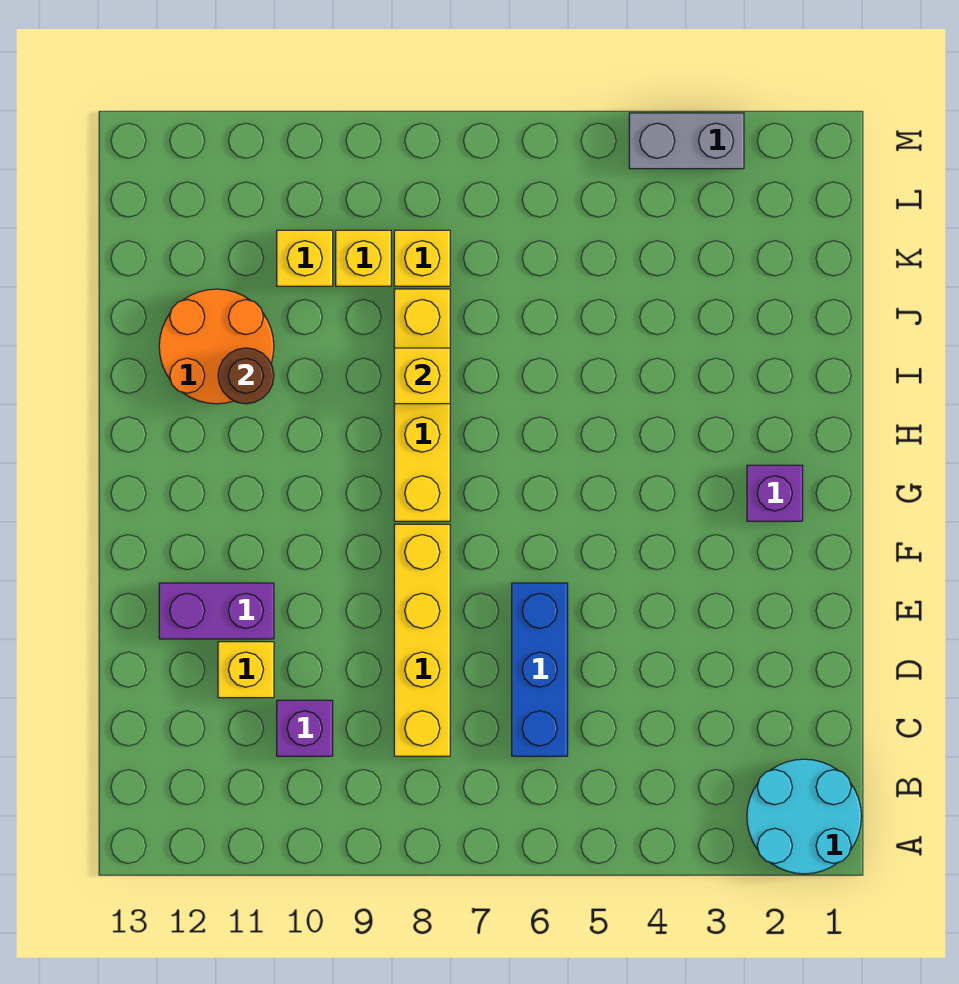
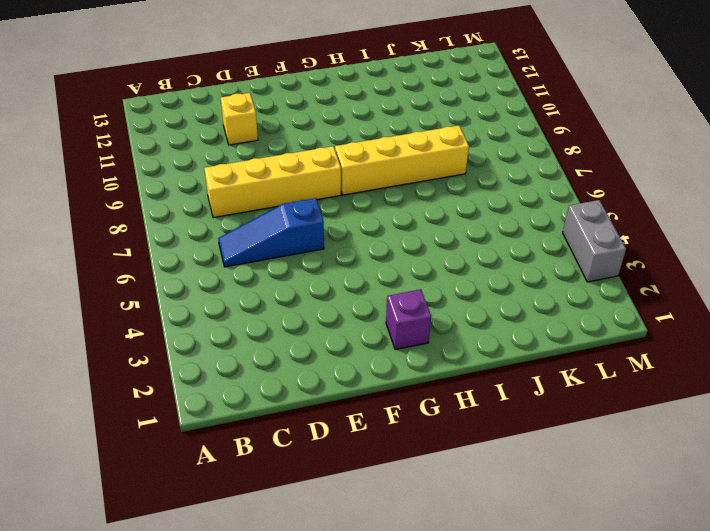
blue slope C6:E6 level 1 top E -> blue brick C6:E6 level 1
none -> cyan round brick A1:B2 level 1
none -> purple brick C10 level 1
none -> purple brick E11:E12 level 1

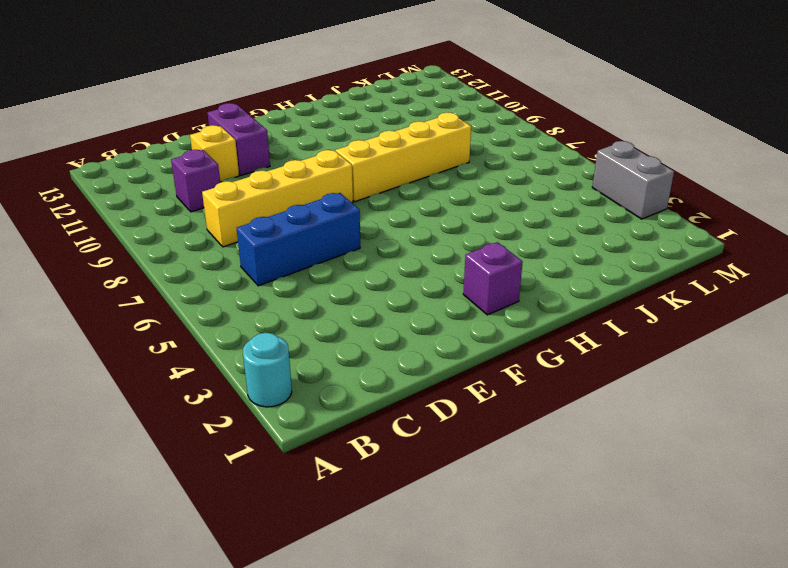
cyan round brick A2 level 1 -> cyan round brick A1:B2 level 1
none -> orange round brick I11:J12 level 1
none -> yellow brick K8 level 1
none -> yellow brick K9 level 1

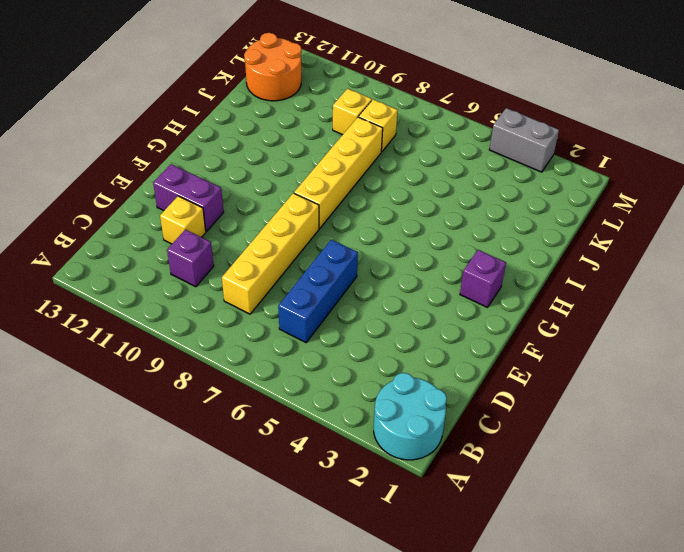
orange round brick K12:L13 level 1 -> orange round brick I11:J12 level 1
none -> yellow brick K10 level 1
none -> yellow brick I8 level 2
none -> brown round brick I11 level 2

